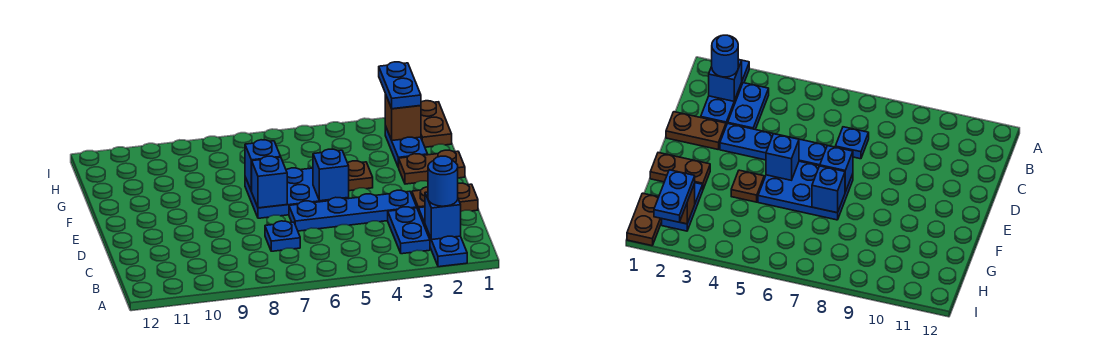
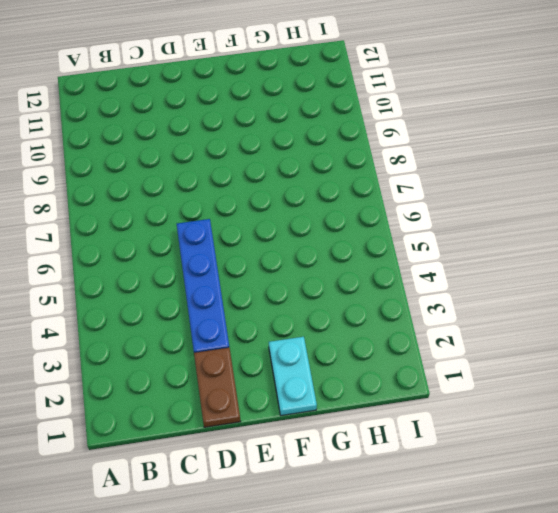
cyan plate F1:F2 level 1 -> brown plate F1:F2 level 1
none -> blue plate A2:C2 level 1
none -> blue plate B3:C3 level 1
none -> blue plate C7 level 1

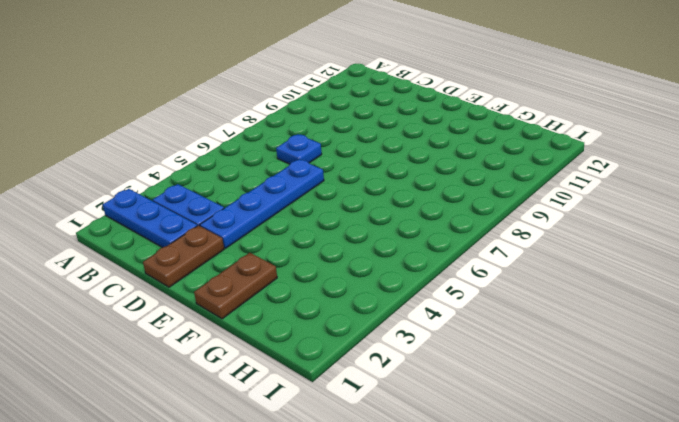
none -> blue plate E5:F7 level 1
none -> brown plate F4 level 1
none -> blue plate G2:H2 level 1

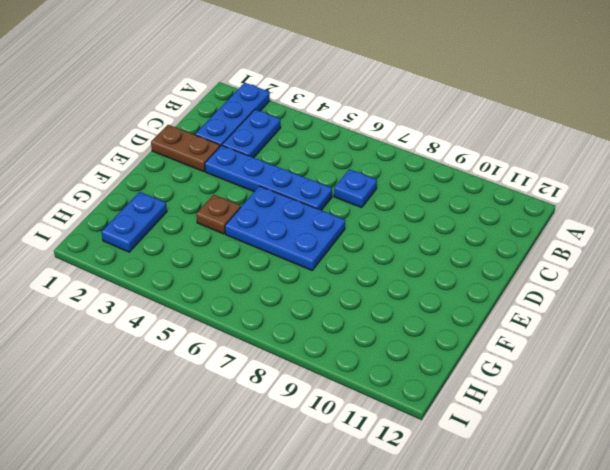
none -> brown plate F1:F2 level 1
none -> brown plate H1:I1 level 1
none -> blue brick B2 level 2

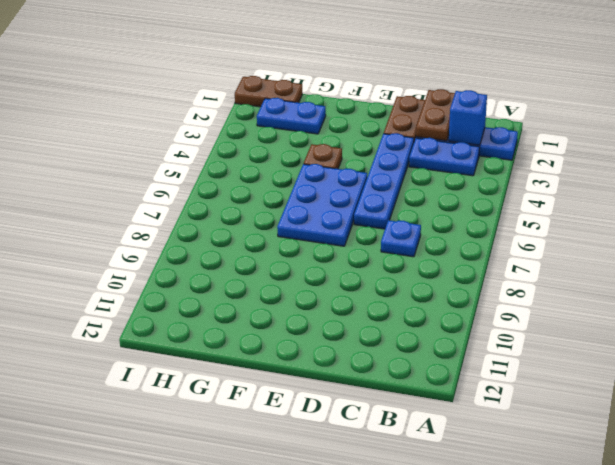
brown plate C1:C2 level 2 -> brown plate F1:F2 level 1
none -> blue brick E5 level 2
none -> blue brick E7 level 2
none -> blue brick F7 level 2

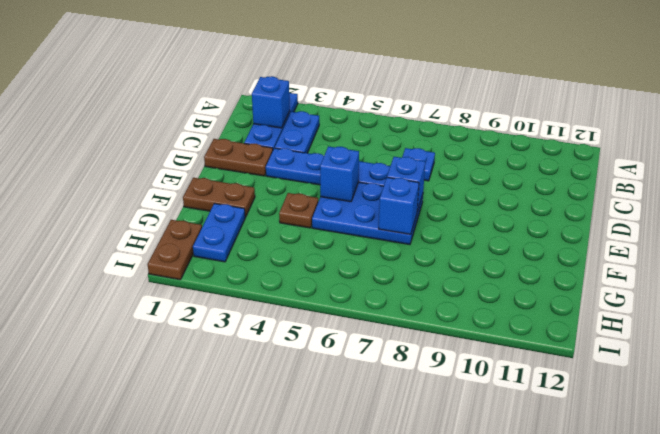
none -> brown brick H2 level 2
none -> blue round brick B2 level 3
none -> blue plate H2:I2 level 3

